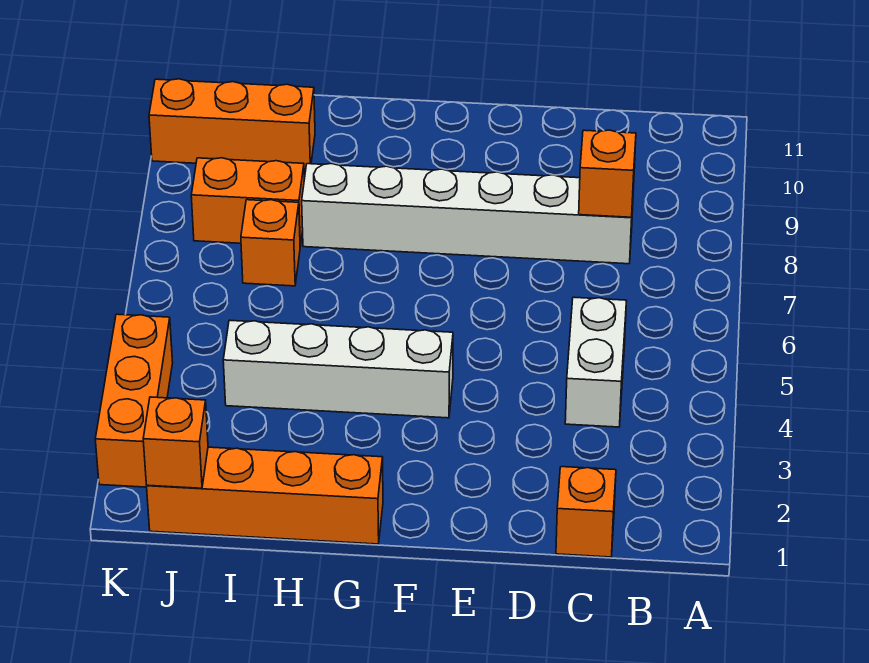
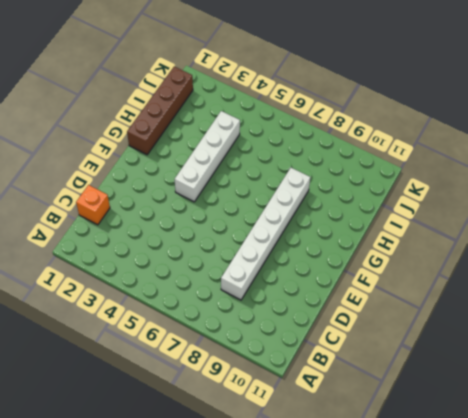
brown brick G1:J1 level 1 -> orange brick G1:J1 level 1
none -> white brick C4:C5 level 1
none -> orange brick I7 level 1

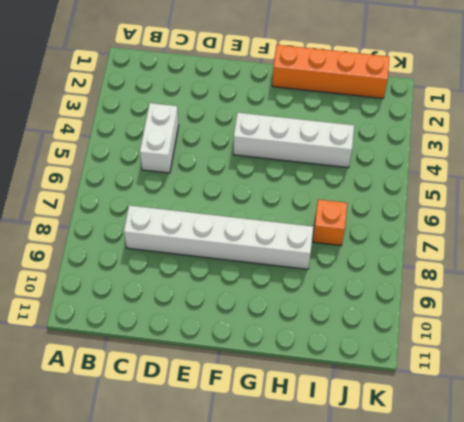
none -> orange brick C1 level 1
none -> orange brick I8:J8 level 1

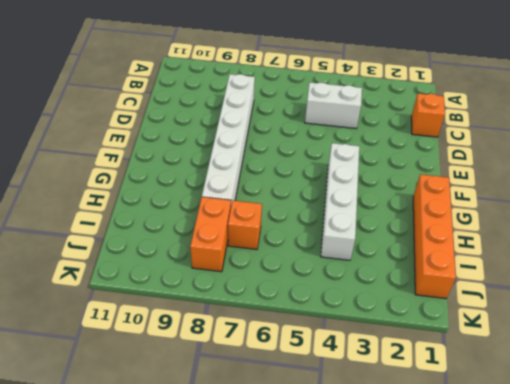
none -> orange brick I10:K10 level 1
none -> orange brick K2:K4 level 1

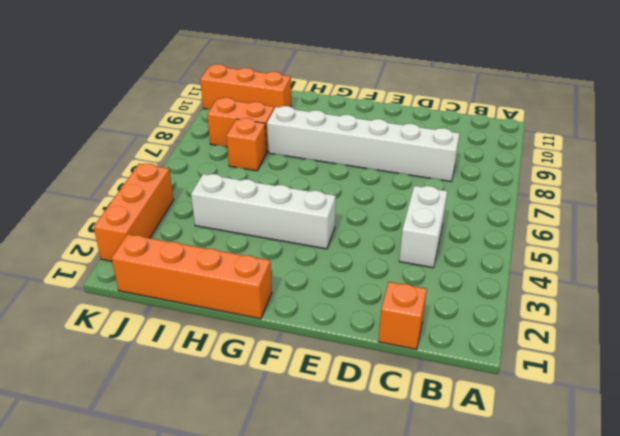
none -> orange brick C8 level 2
none -> orange brick J1 level 2

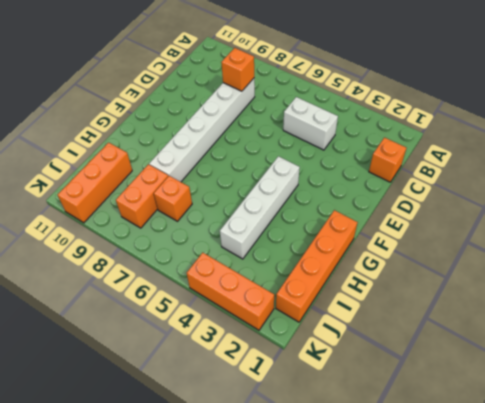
none -> orange brick J1 level 2

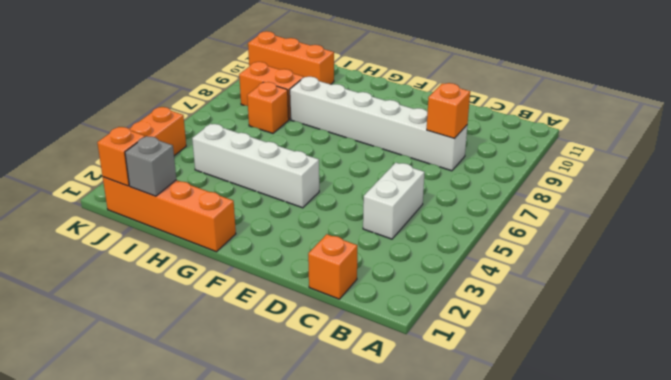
grey brick I1 level 2 -> none

